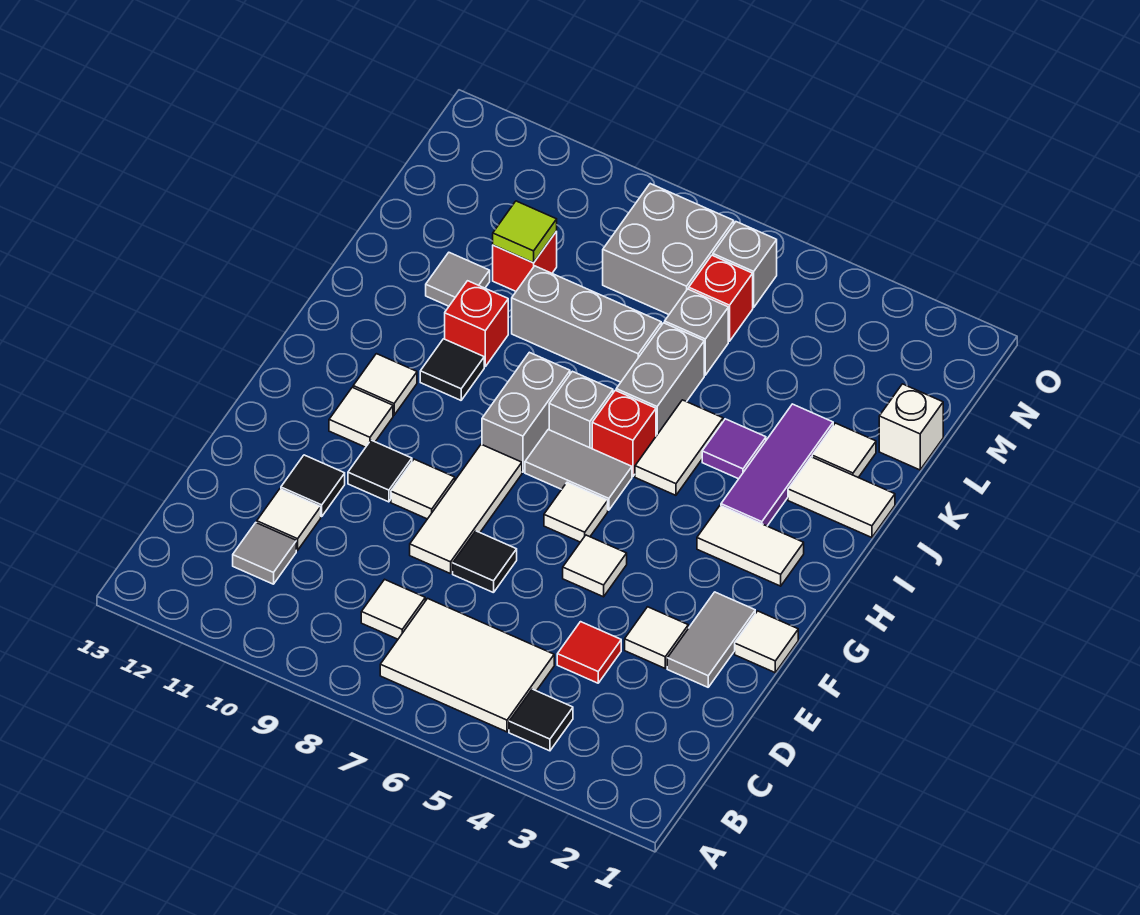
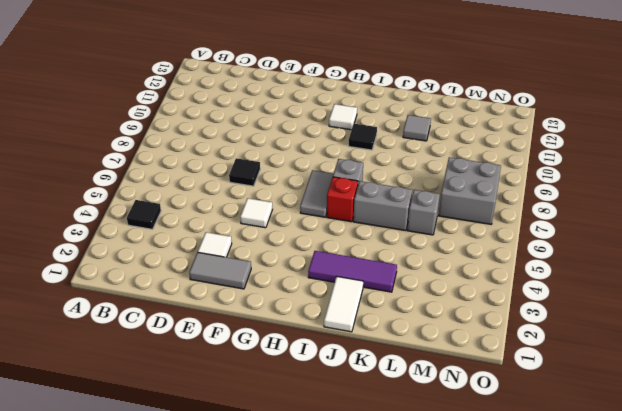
none -> white tile B5:C7 level 1
none -> white tile C8 level 1
none -> grey tile C11 level 1
none -> red tile D4 level 1

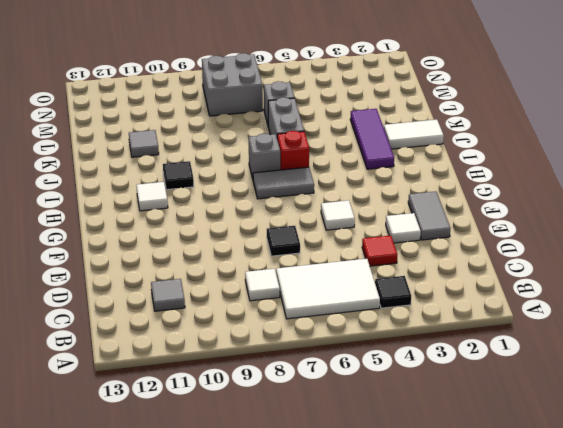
none -> white tile D11 level 1
none -> white tile E8:G8 level 1
none -> black tile E11 level 1
none -> white tile F1 level 1

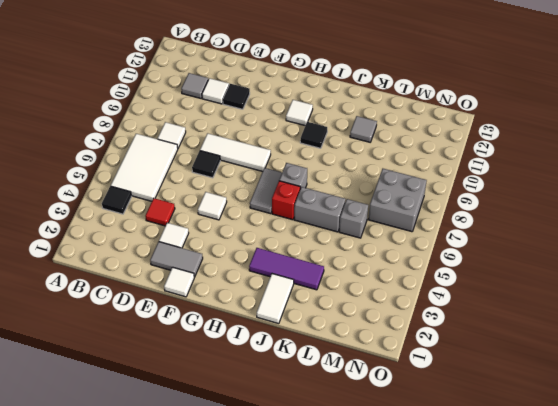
none -> white tile F9 level 1
none -> black tile F10 level 1
none -> white tile G6 level 1
none -> white tile G11 level 1

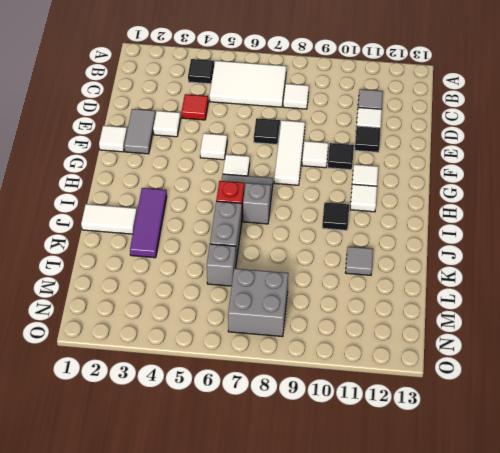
none -> white tile H2:H3 level 1
none -> grey brick H8:I8 level 1
none -> white tile I5:J5 level 1
none -> purple tile J4 level 1

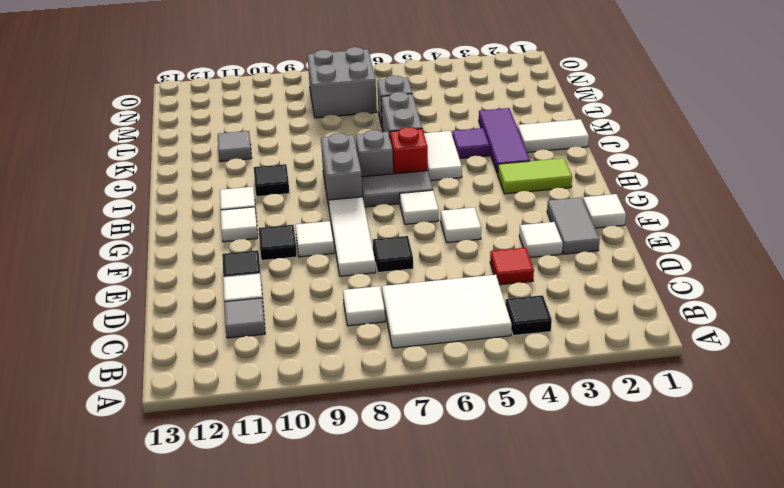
lime tile H2:H3 level 1 -> white tile H2:H3 level 1
none -> red brick J10 level 1
none -> white tile K2 level 1
none -> grey brick K7:K9 level 1
none -> white brick L1 level 1

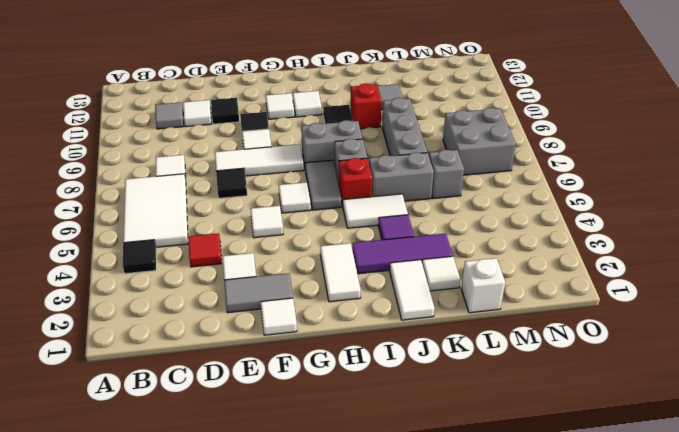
none -> red brick L10 level 1
none -> red brick M6 level 1
none -> grey brick N6 level 1
none -> lime tile L10 level 2

